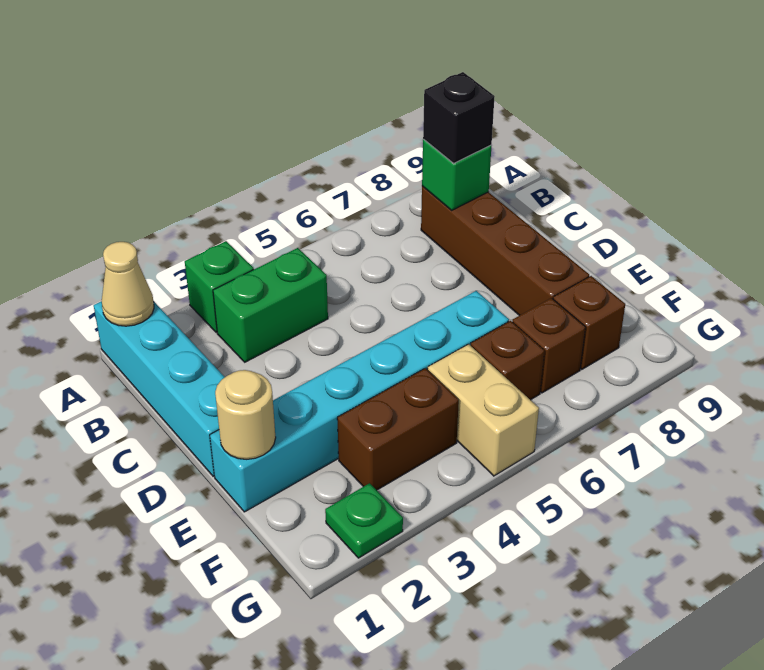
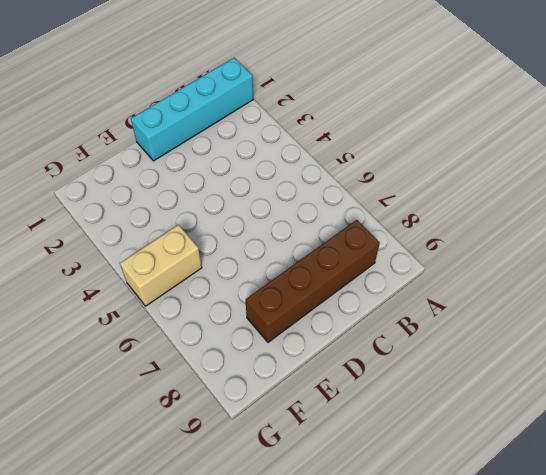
none -> green brick A3 level 1
none -> green brick B3:B4 level 1
none -> cyan brick E1:E6 level 1

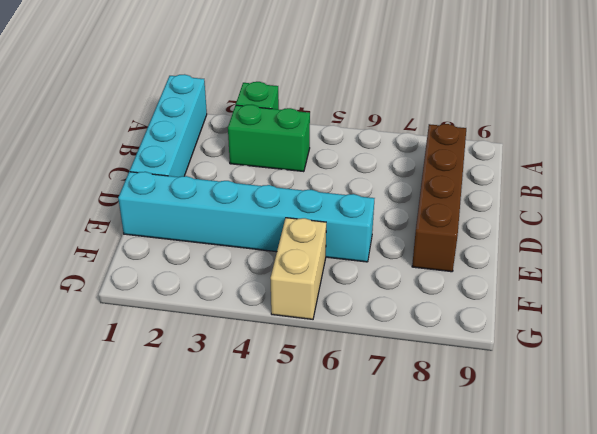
none -> brown brick F3:F4 level 1
none -> brown brick F6 level 1
none -> brown brick F7 level 1

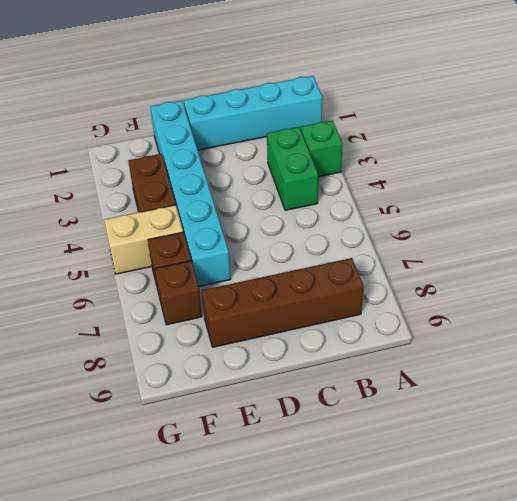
none -> brown brick F8 level 1
none -> green plate G2 level 1
none -> tan cone A1 level 2

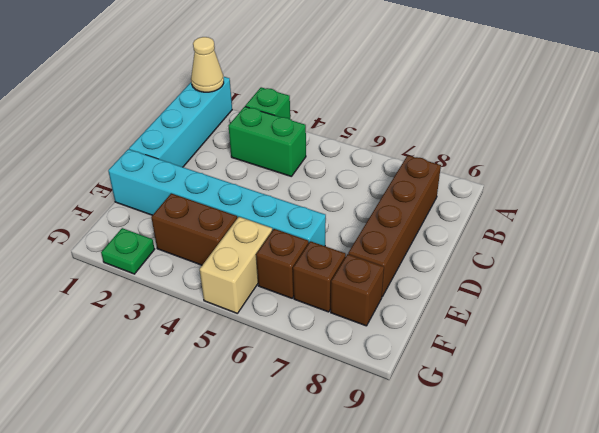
none -> green brick B8 level 2
none -> tan round brick E1 level 2
none -> black brick B8 level 3

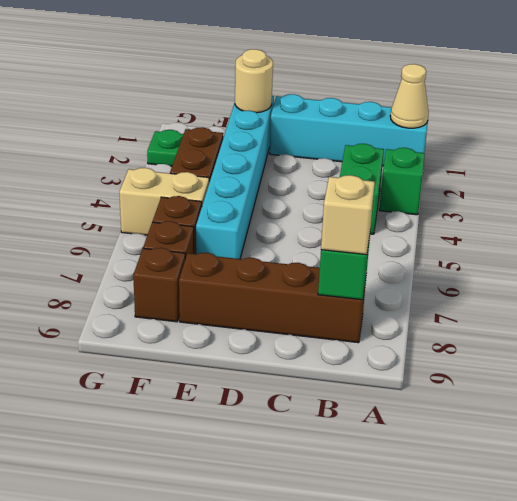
tan brick B8 level 3 -> black brick B8 level 3

